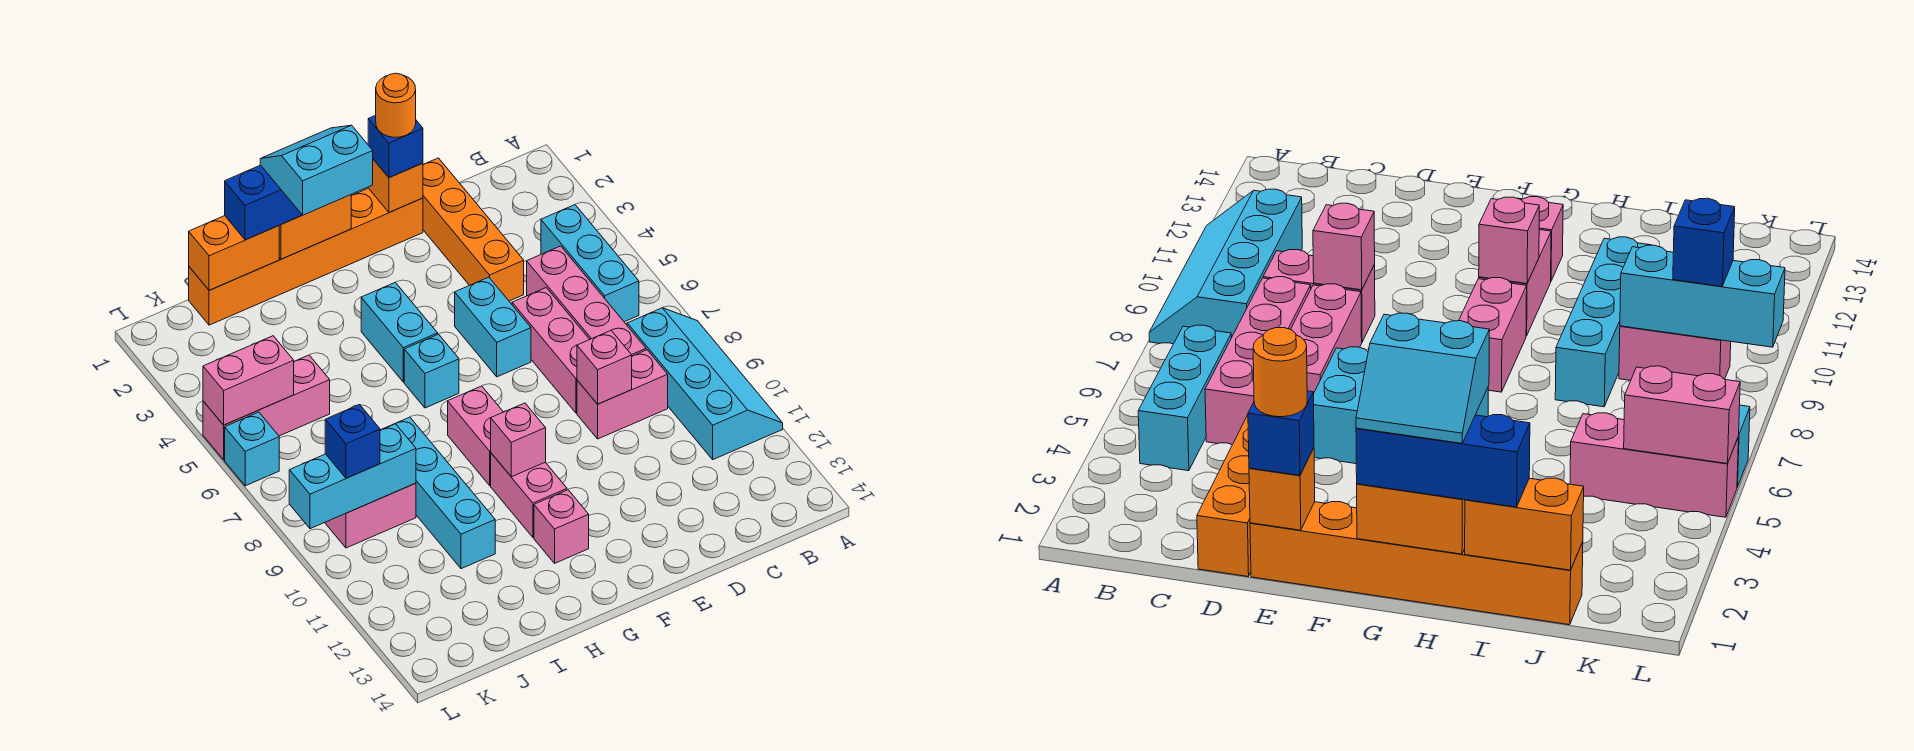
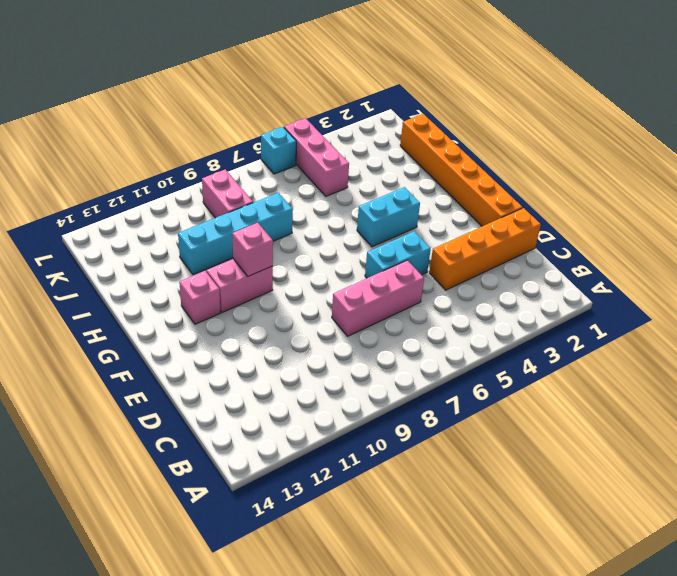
none -> cyan slope A8:B11 level 1 top B
none -> cyan brick B4:B6 level 1
none -> pink brick C5:C8 level 1

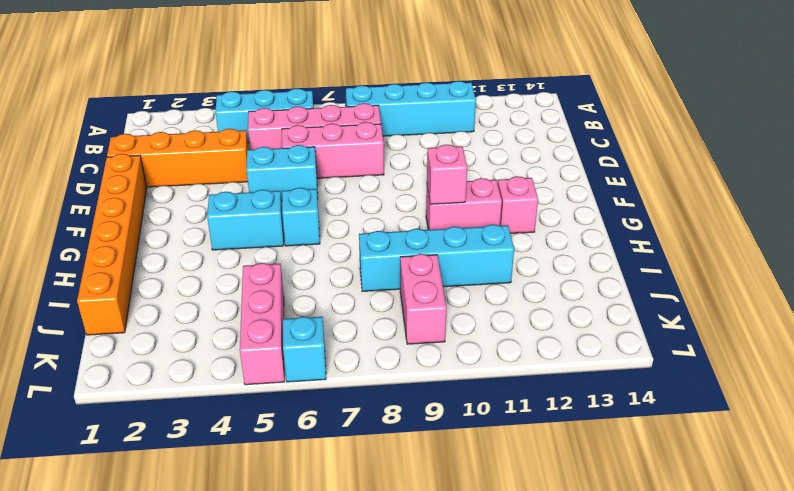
none -> pink brick C9:D9 level 1
none -> pink brick G8:G9 level 1
none -> pink brick D9 level 2

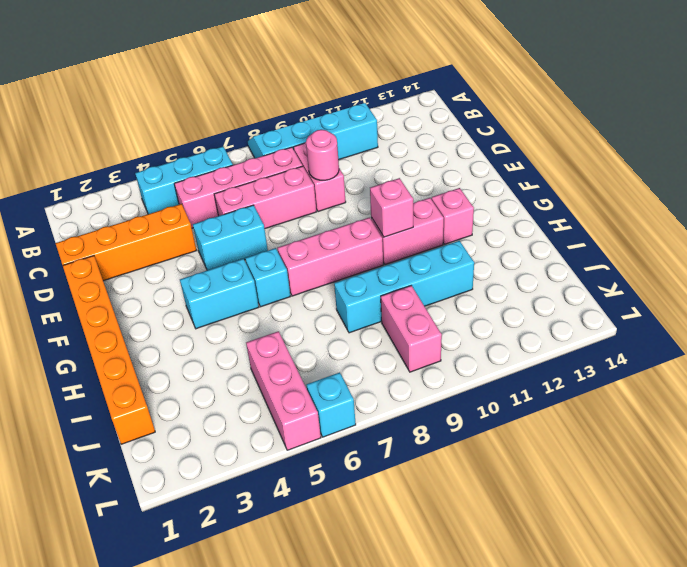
pink round brick D9 level 2 -> pink brick D9 level 2
pink brick G7:G9 level 1 -> pink brick G8:G9 level 1
none -> orange brick E1 level 2
none -> orange brick G1:H1 level 2
none -> orange brick I1:J1 level 2

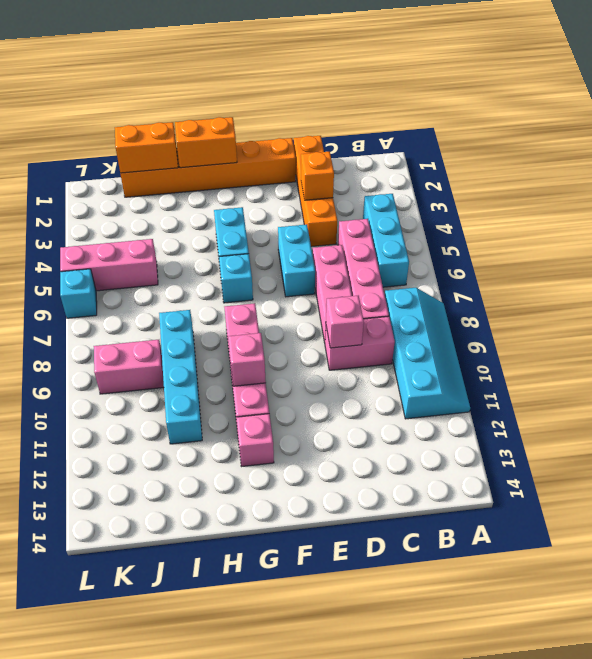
orange brick D3 level 2 -> orange brick E1 level 2
none -> cyan brick J9:L9 level 2
none -> pink brick K5:L5 level 2
none -> blue brick E1 level 3

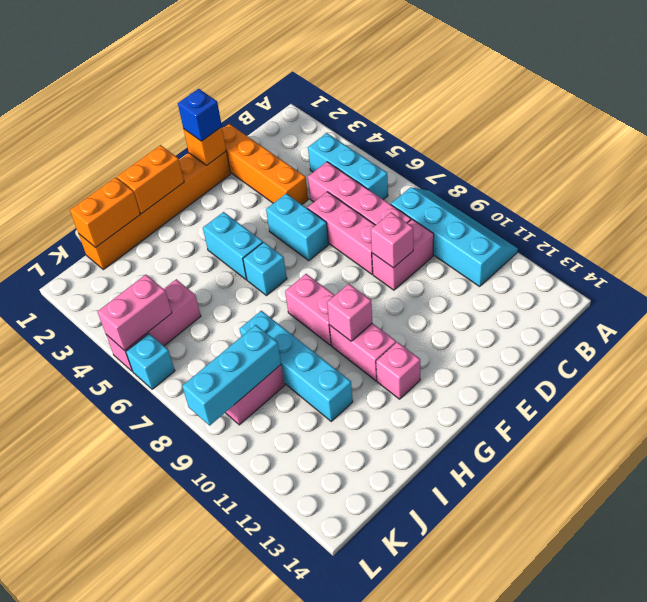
none -> blue brick G1:I1 level 3
none -> blue brick K9 level 3
none -> orange round brick E1 level 4

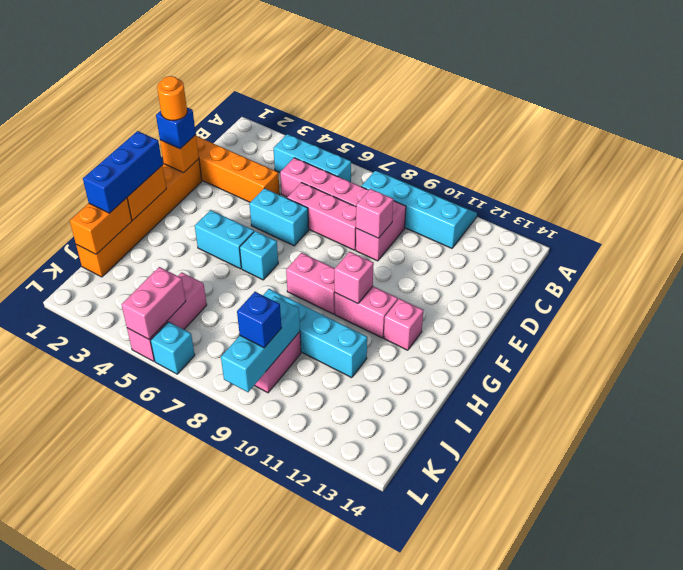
none -> cyan slope G1:H2 level 4 top 2

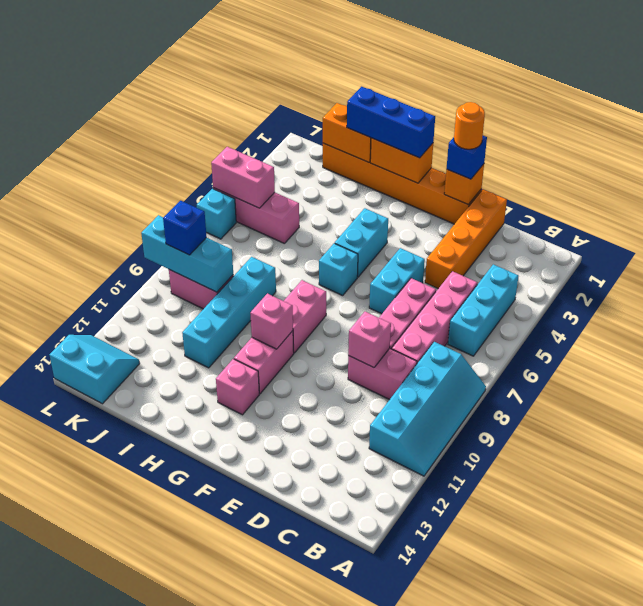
cyan slope K13:L14 level 1 top 14 -> cyan slope G1:H2 level 4 top 2

